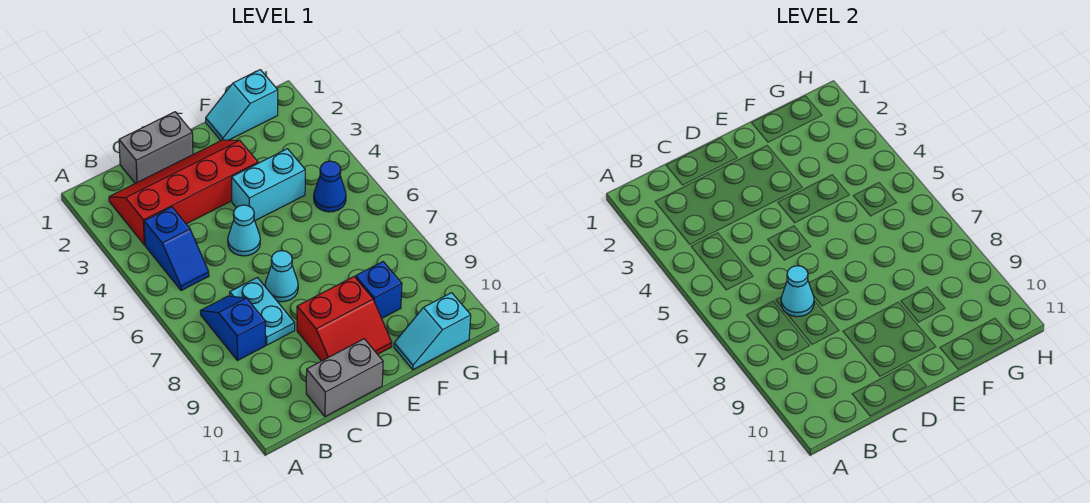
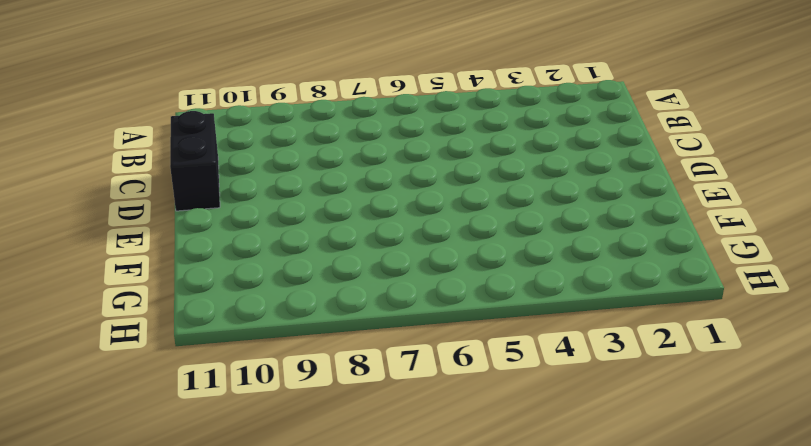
black brick C11:D11 level 1 -> grey brick C11:D11 level 1
none -> red slope B2:E3 level 1 top 3
none -> blue slope B4:B5 level 1 top 4
none -> blue slope B7:B8 level 1 top 8

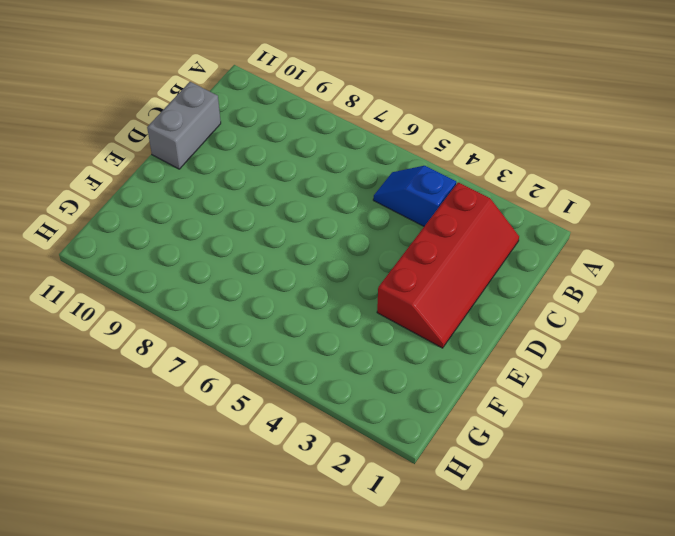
none -> blue slope B7:B8 level 1 top 8
none -> grey brick C1:D1 level 1
none -> cyan plate C7:C8 level 1

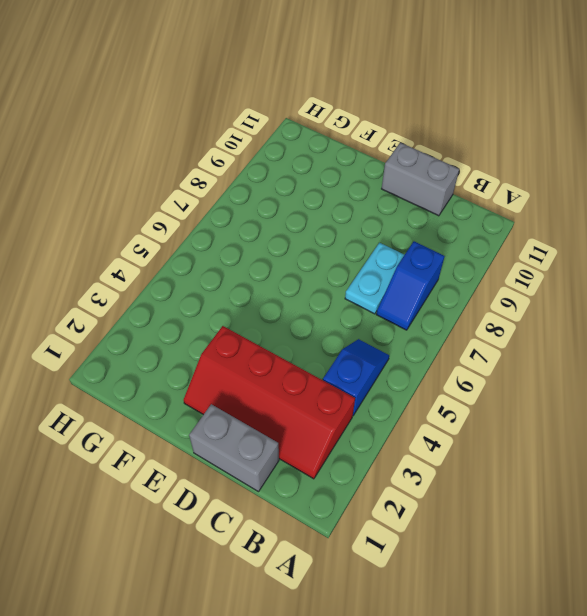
none -> cyan cone D5 level 1
none -> cyan cone D7 level 1
none -> red slope D9:E10 level 1 top 9

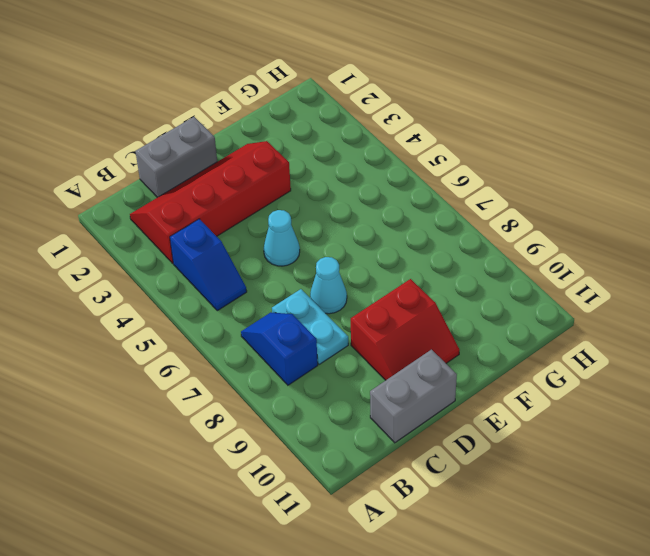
none -> cyan brick E4:F4 level 1
none -> cyan slope F1:G1 level 1 top G
none -> blue brick F9 level 1

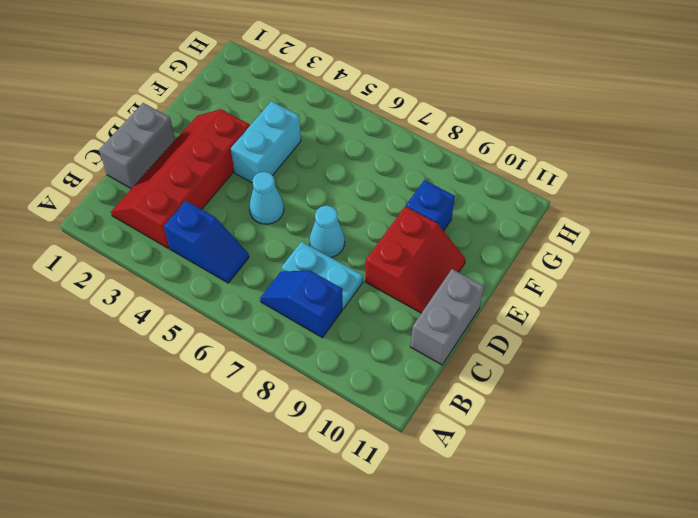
none -> cyan slope F1:G1 level 1 top G
none -> cyan slope F11:G11 level 1 top G
none -> blue cone G5 level 1

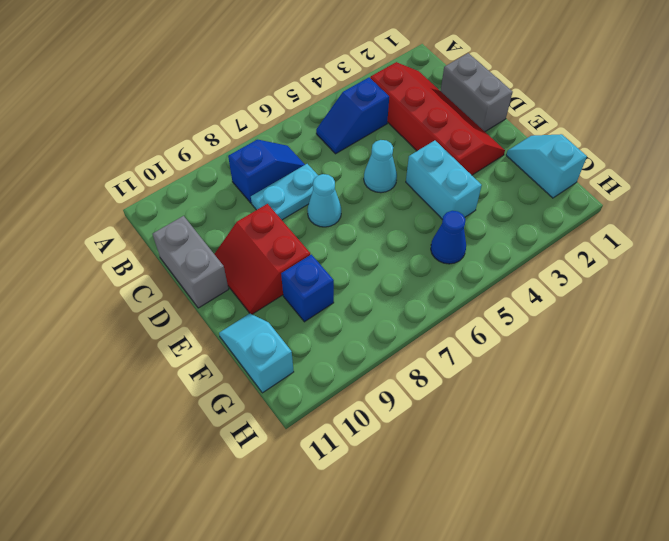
none -> cyan cone C7 level 2

